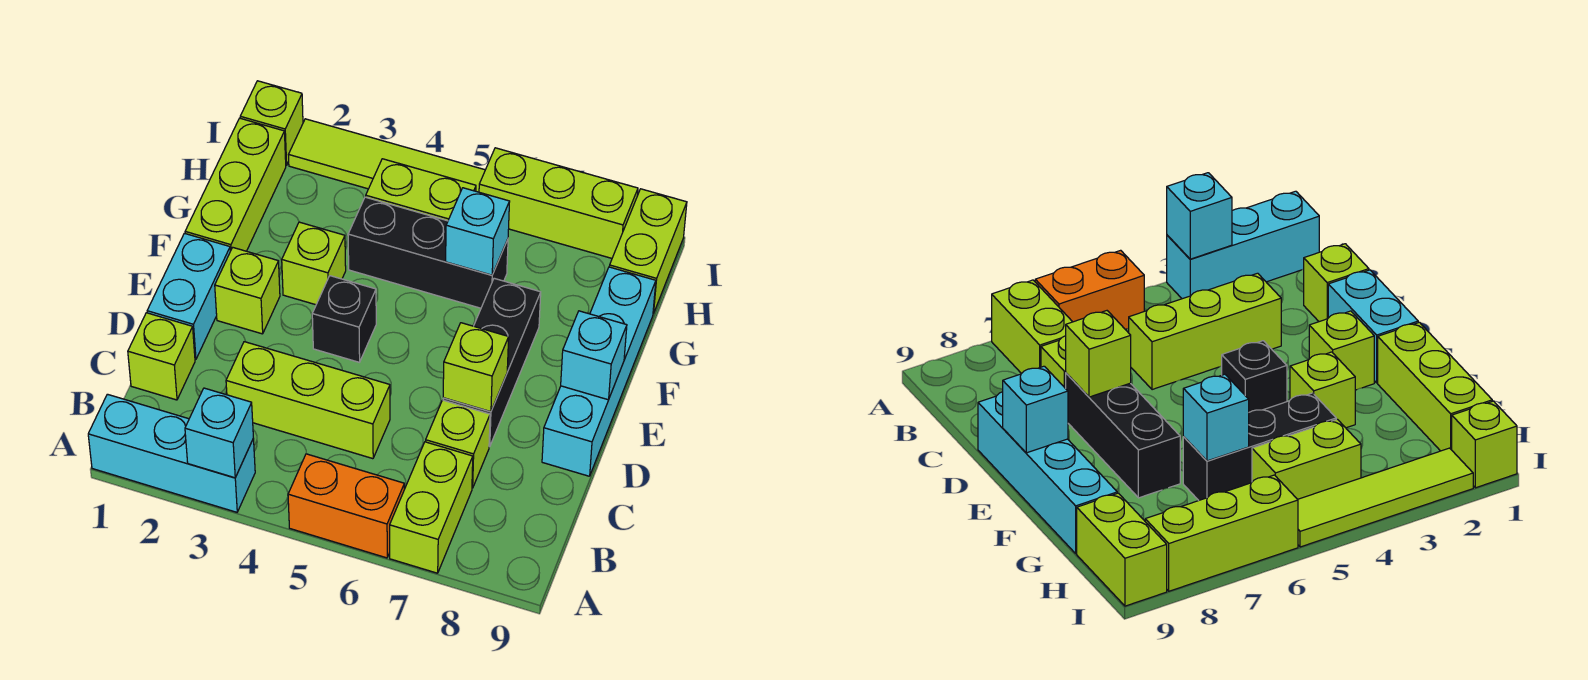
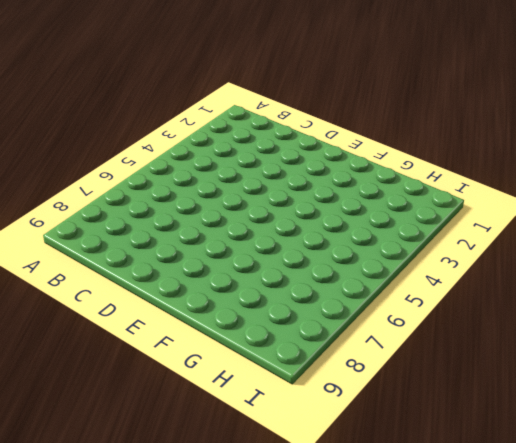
none -> cyan brick A1:A3 level 1
none -> orange brick A5:A6 level 1
none -> lime brick A7:B7 level 1

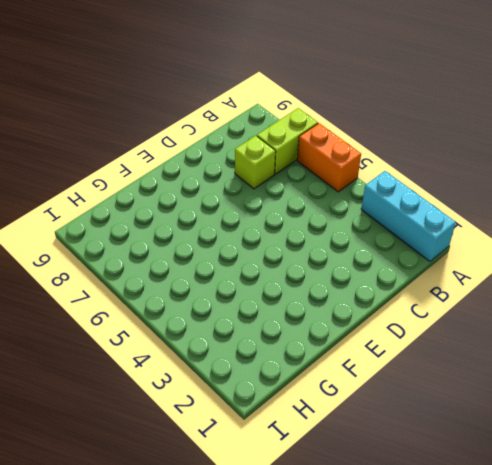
none -> lime brick C1 level 1
none -> lime brick C3:C5 level 1
none -> cyan brick D1:E1 level 1

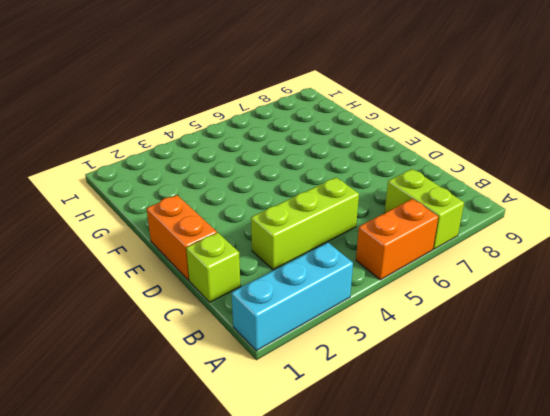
orange brick D1:E1 level 1 -> cyan brick D1:E1 level 1
none -> lime brick C7 level 1
none -> black brick D7:F7 level 1
none -> cyan brick D9:G9 level 1

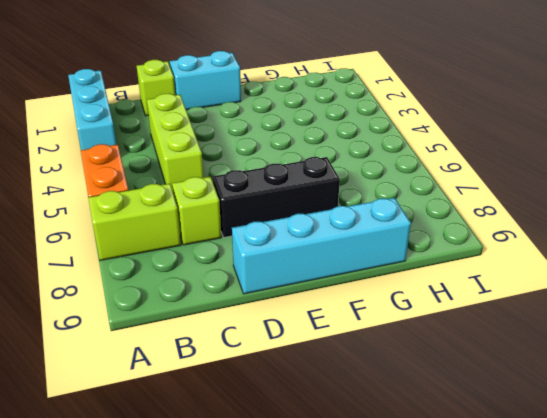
none -> lime brick E2 level 1
none -> black brick E4 level 1
none -> lime brick F1:H1 level 1

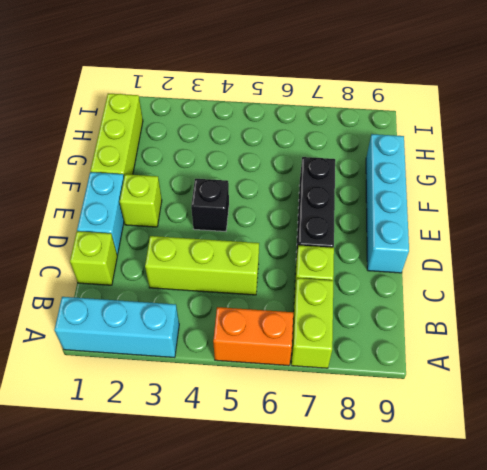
none -> lime brick F3 level 1
none -> black brick G4:G6 level 1
none -> lime brick H4:H5 level 1

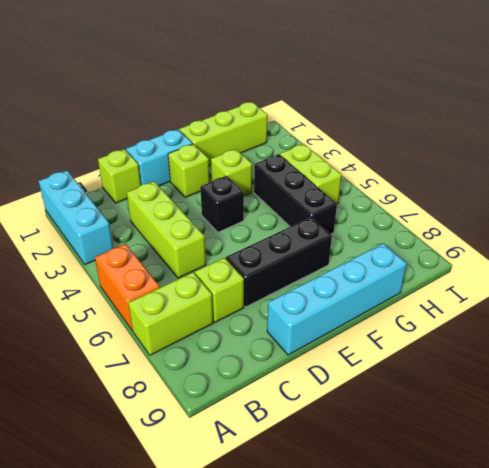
none -> lime brick H9:I9 level 1
none -> lime brick I1 level 1
none -> lime tile I2:I5 level 1

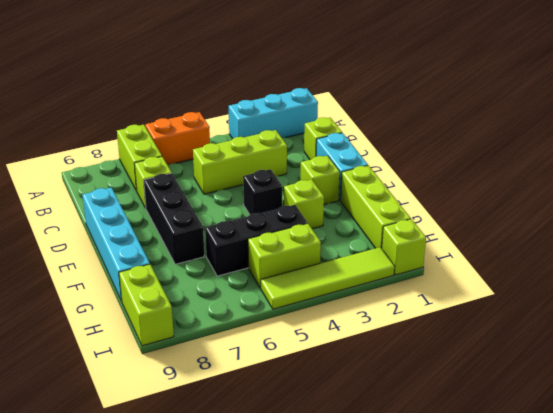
none -> lime brick I6:I8 level 1
none -> cyan brick A3 level 2
none -> lime brick D7 level 2

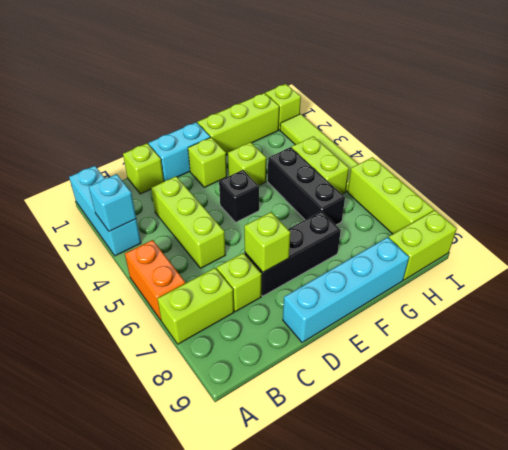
none -> cyan brick E9 level 2
none -> cyan brick G6 level 2

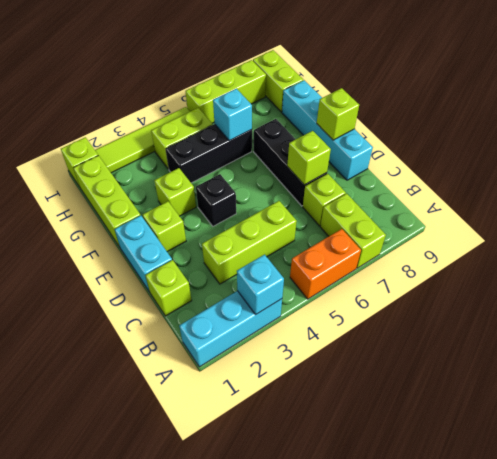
lime brick E9 level 2 -> cyan brick E9 level 2

